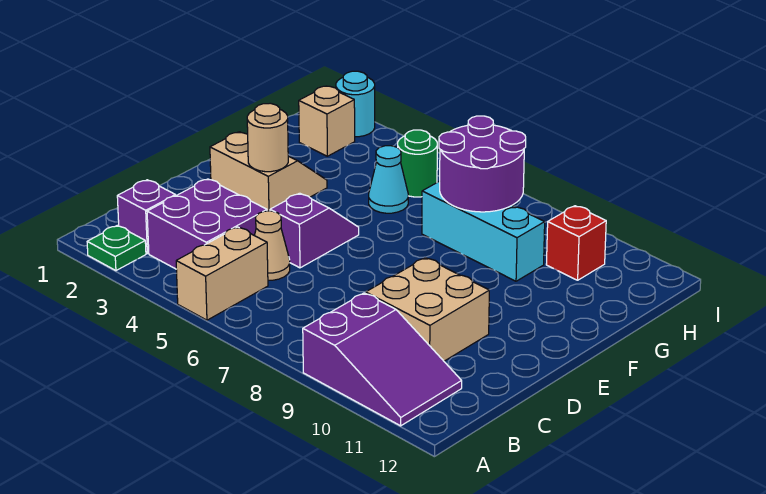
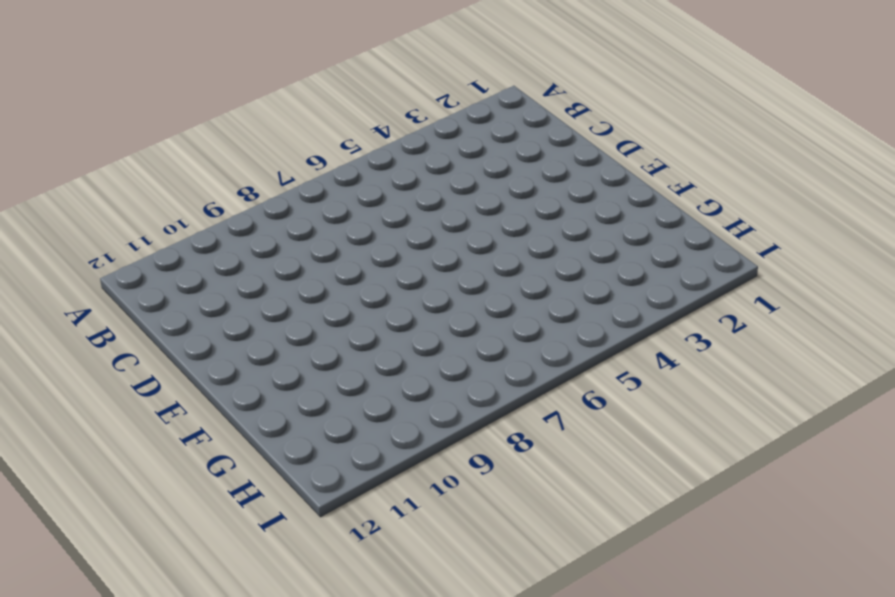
none -> green plate A2 level 1
none -> tan brick A5:B5 level 1
none -> purple slope A9:B11 level 1 top 9

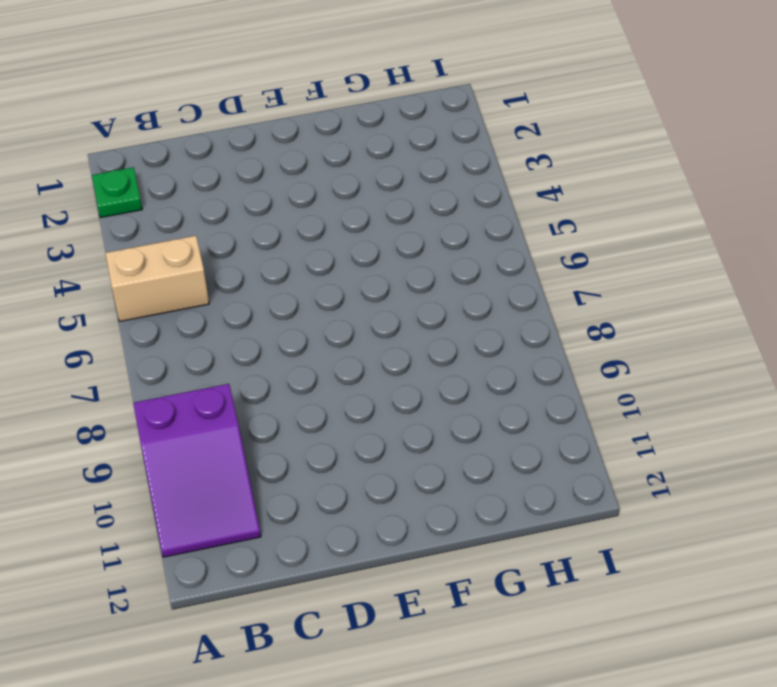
none -> purple brick B2 level 1
none -> purple brick B3:C4 level 1
none -> tan cone C5 level 1

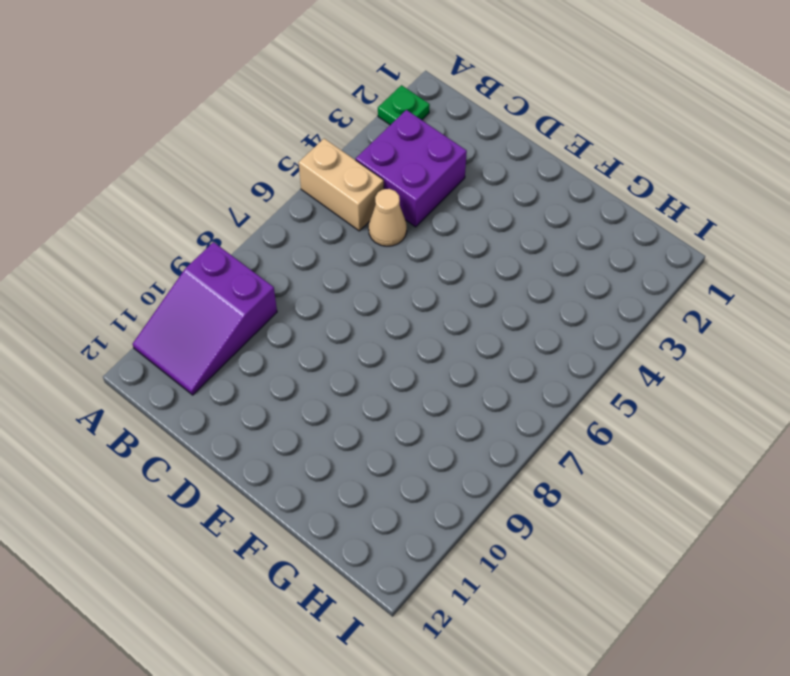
none -> purple brick B2 level 1
none -> tan brick C9:D10 level 1
none -> purple slope D5:E5 level 1 top D

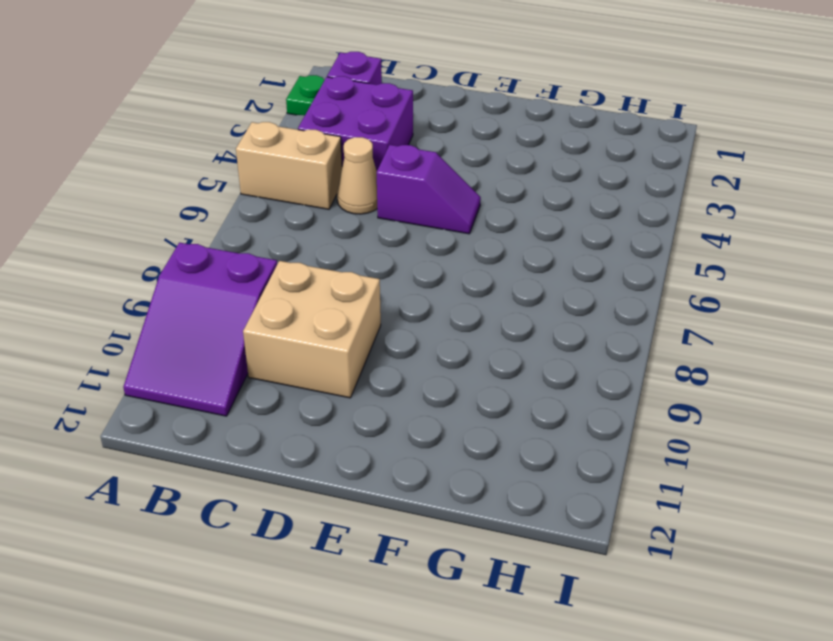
none -> tan slope E2:F3 level 1 top E
none -> cyan cone G5 level 1
none -> cyan brick G7:G9 level 1

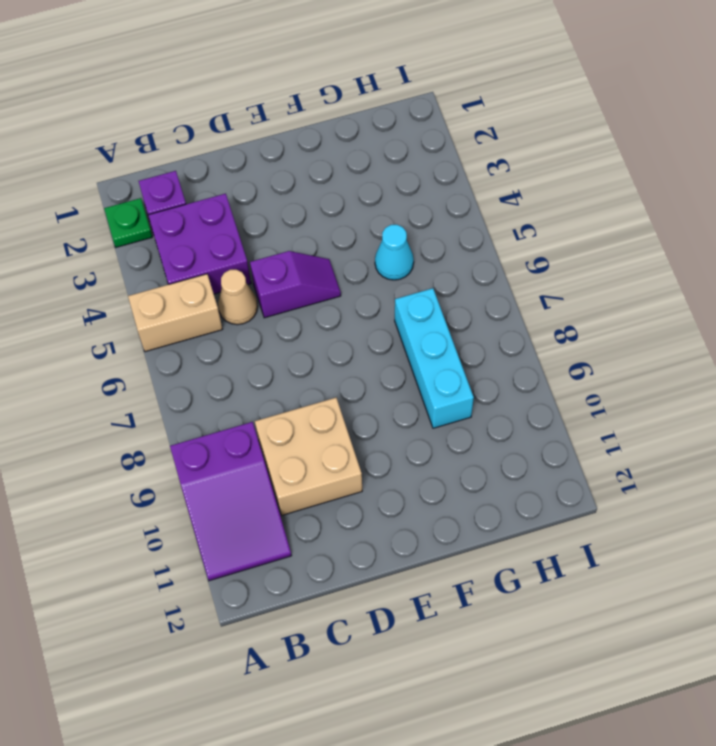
none -> tan slope E2:F3 level 1 top E
none -> tan brick H2 level 1
none -> green round brick H5 level 1

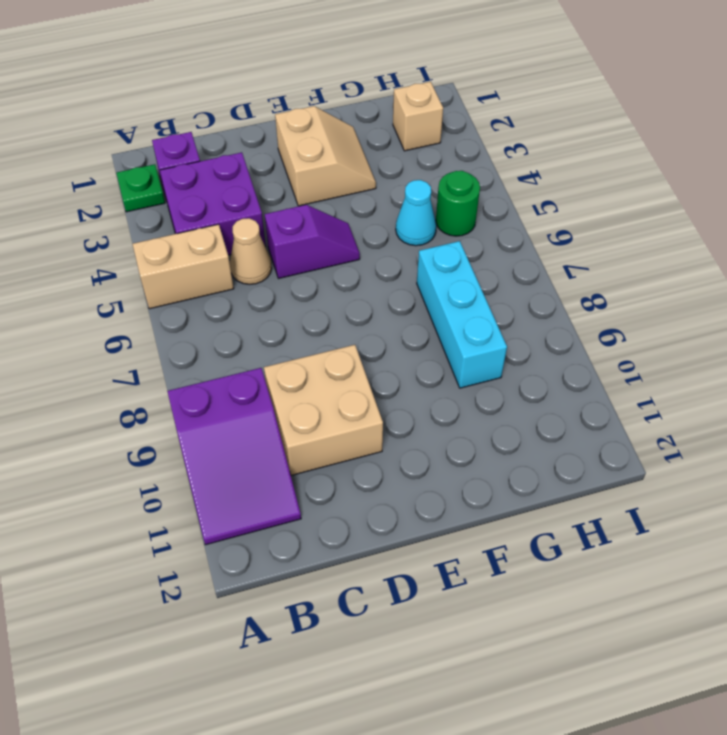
none -> red brick H10 level 1
none -> cyan round brick I2 level 1
none -> tan round brick E3 level 2

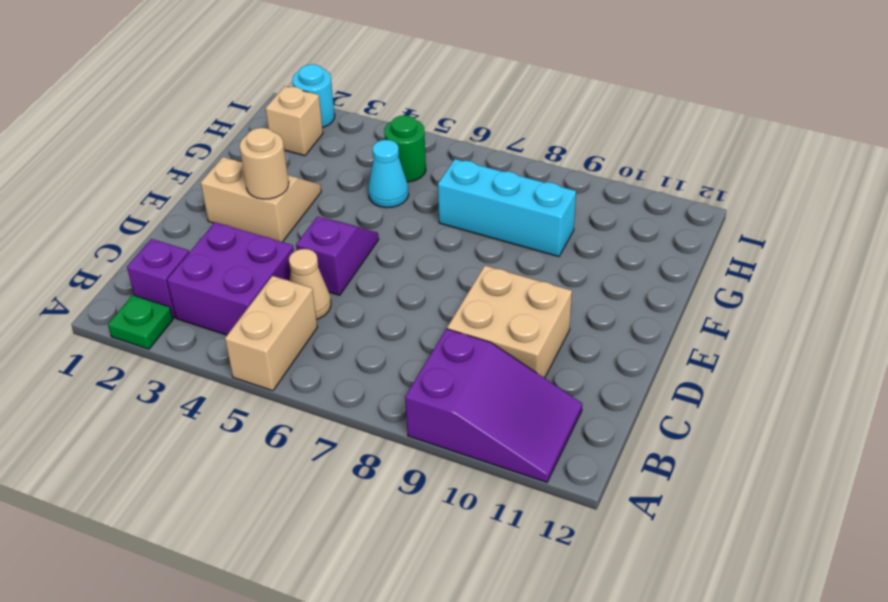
none -> red brick H10 level 1
none -> purple round brick G7:H8 level 2

